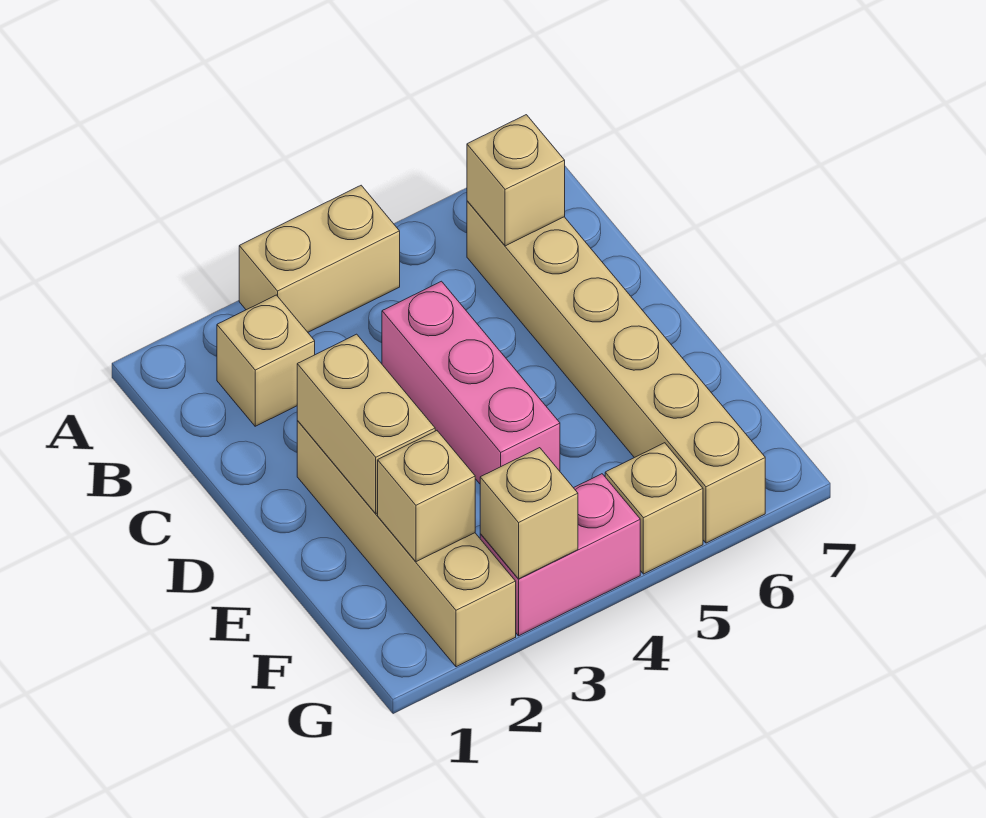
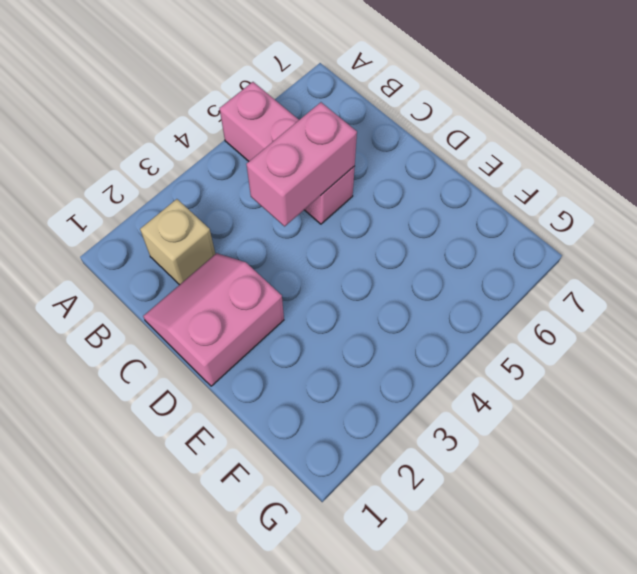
pink brick A5:C5 level 1 -> pink brick C4:E4 level 1
pink slope C1:D2 level 1 top D -> tan brick D2:G2 level 1
pink brick C4:C5 level 2 -> pink brick G3:G4 level 1
none -> tan brick A3:A4 level 1
none -> tan brick B6:G6 level 1

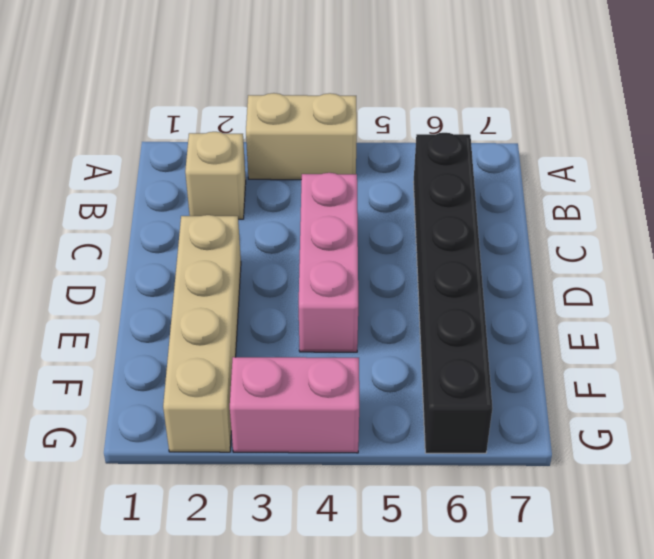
black brick B6:G6 level 1 -> tan brick B6:G6 level 1
none -> tan brick G5 level 1
none -> tan brick B6 level 2

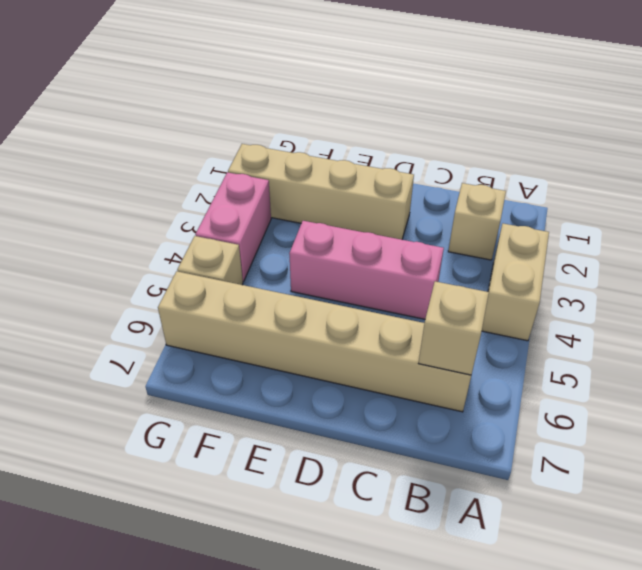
none -> tan brick D2:E2 level 2
none -> tan brick F2 level 2

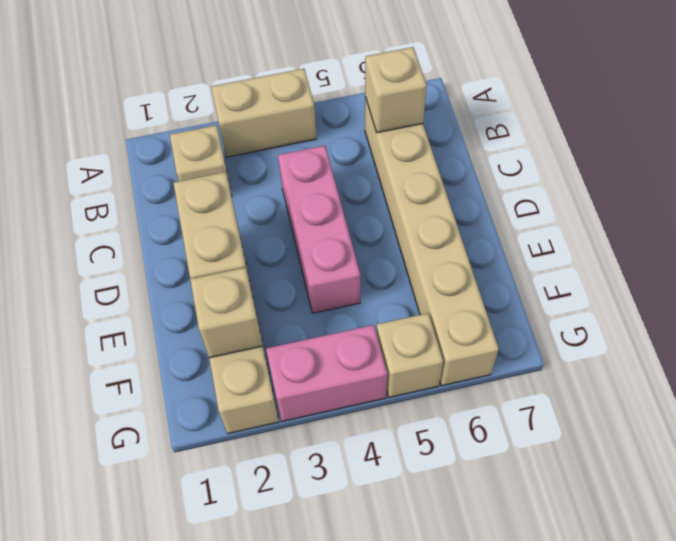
none -> tan brick G3 level 2

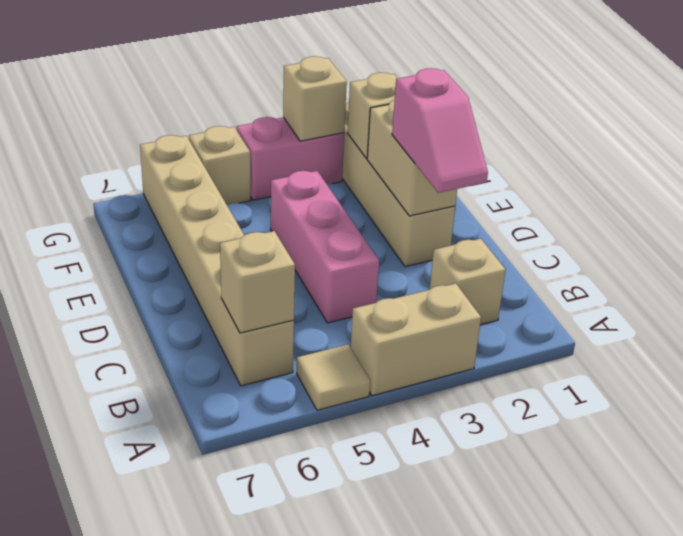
tan tile A5 level 1 -> none
pink slope C2:D2 level 3 top D -> none

